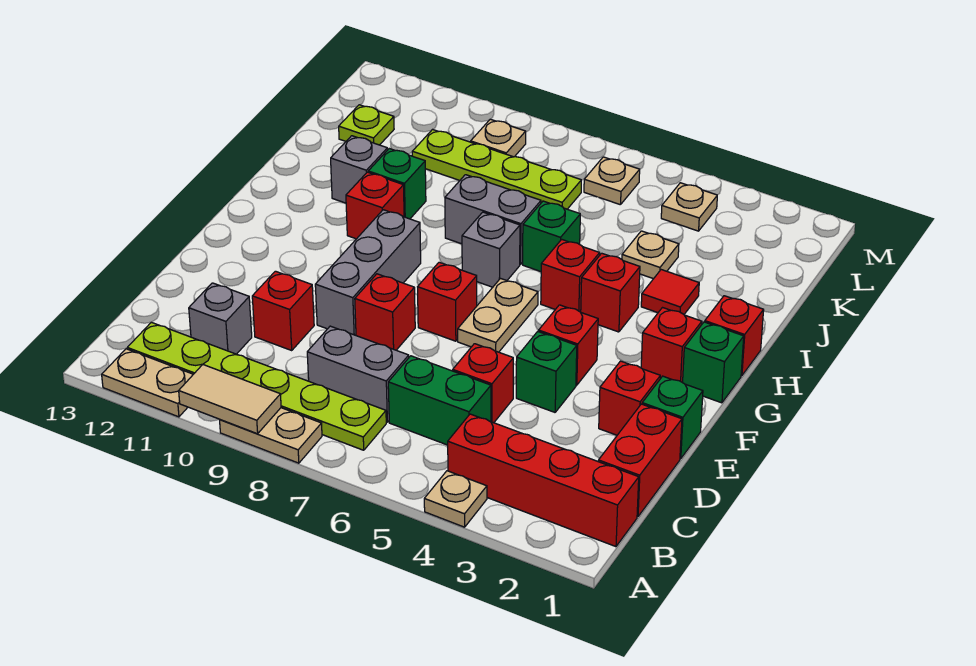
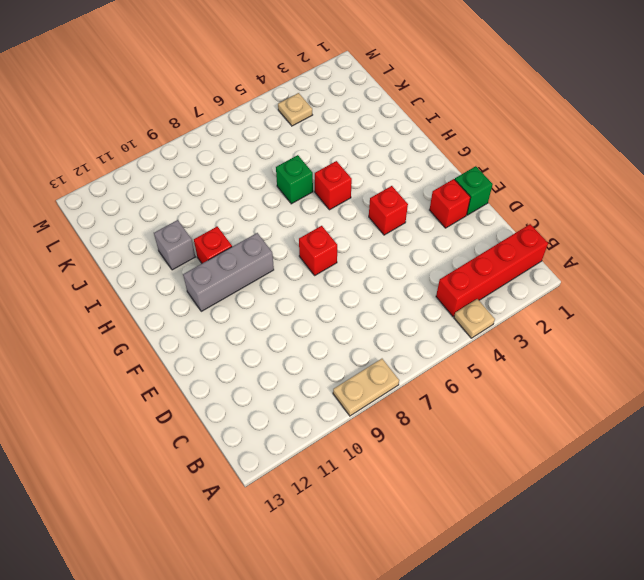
grey brick G9:G11 level 1 -> grey brick E9:G9 level 1
none -> tan plate A11:A12 level 1
none -> lime plate B7:B12 level 1
none -> red brick C1:D1 level 1
none -> green brick C5:C6 level 1

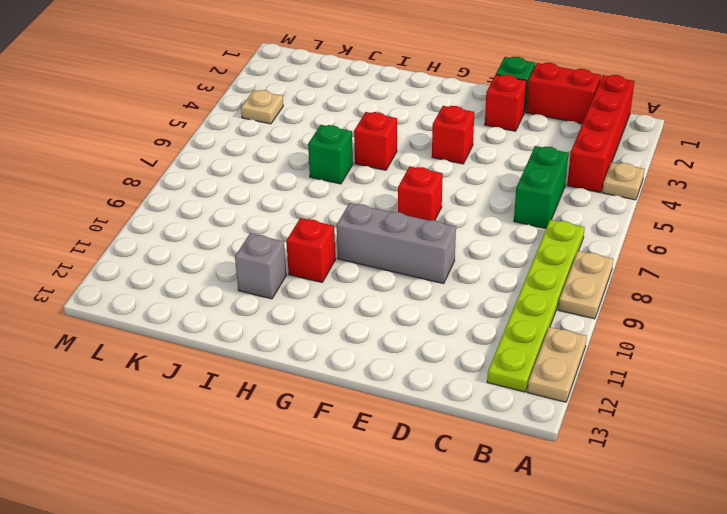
none -> grey brick C7:C8 level 1
none -> grey brick C11 level 1
none -> red brick D5 level 1
none -> red brick D10 level 1

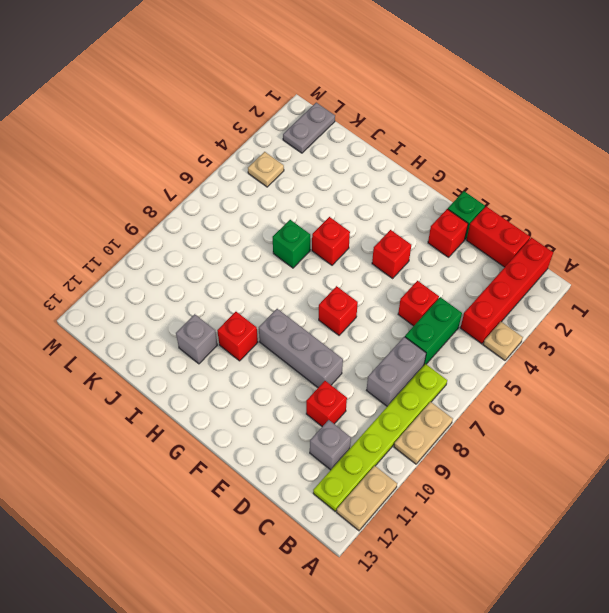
grey plate L1:L2 level 1 -> none
none -> green brick E4 level 1
none -> red brick E8 level 1
none -> tan plate F6:G6 level 1
none -> green brick G1 level 1

